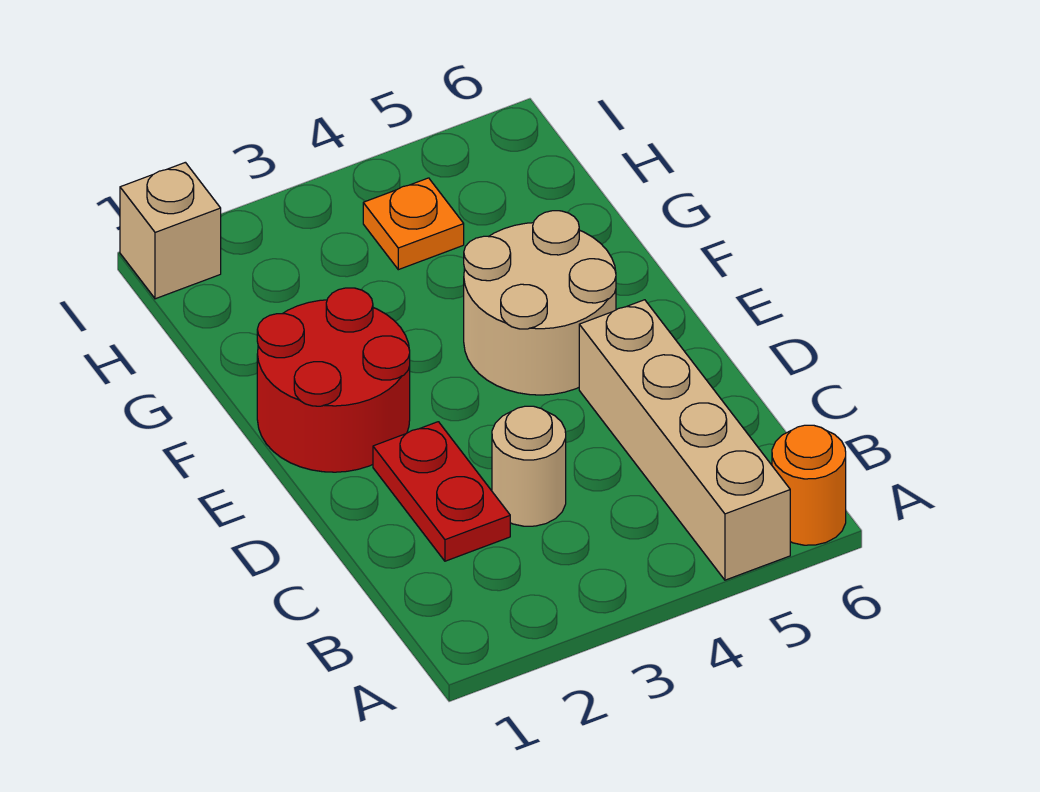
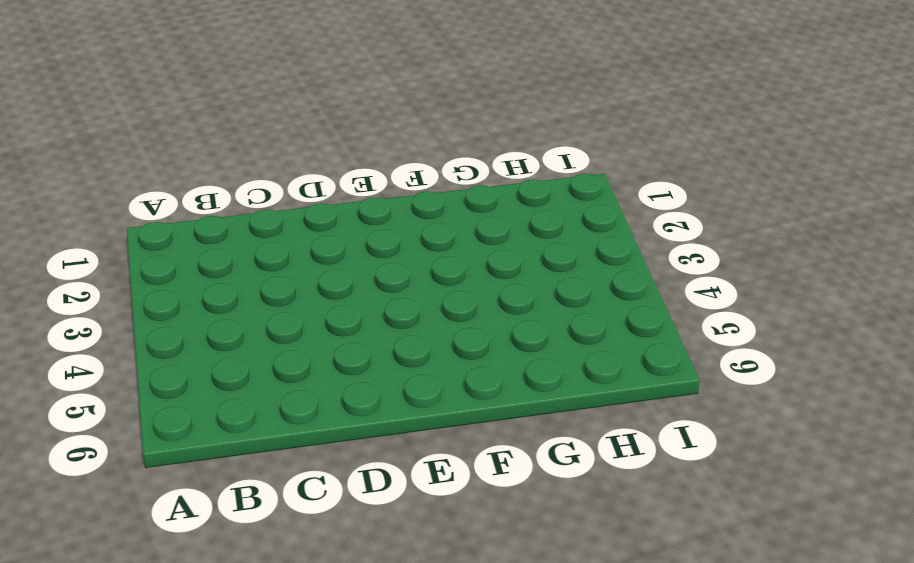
none -> tan brick A5:D5 level 1
none -> orange round brick A6 level 1

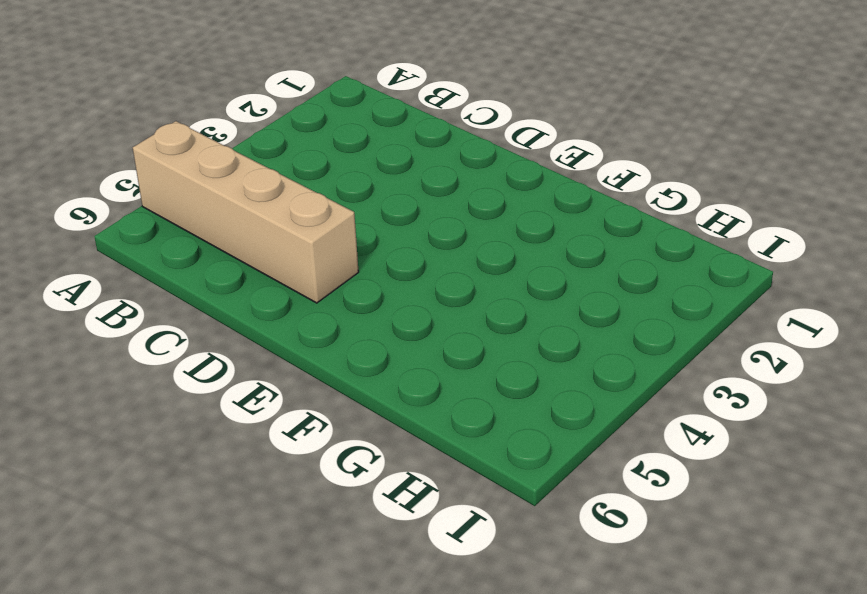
none -> orange round brick A6 level 1
none -> red plate C2:D2 level 1

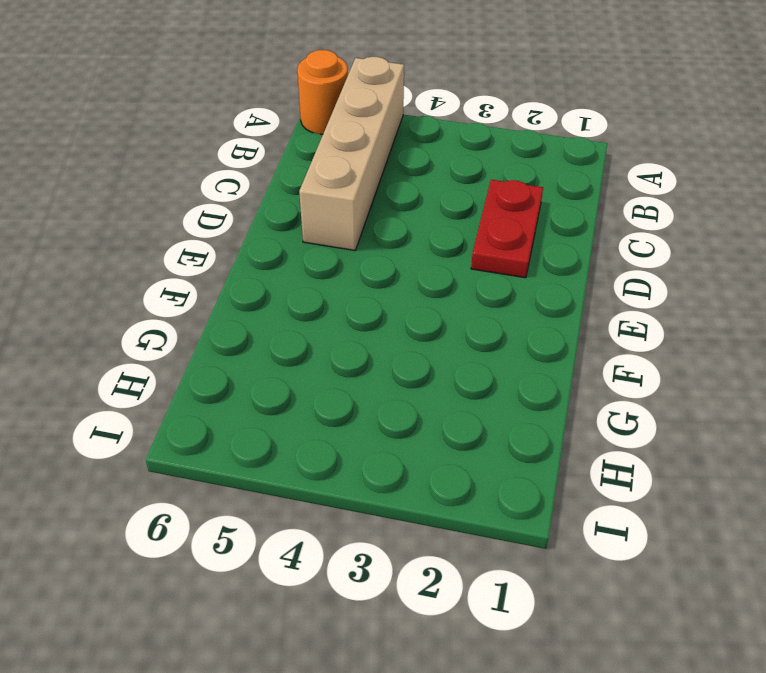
none -> tan round brick C3 level 1
none -> red round brick E1:F2 level 1

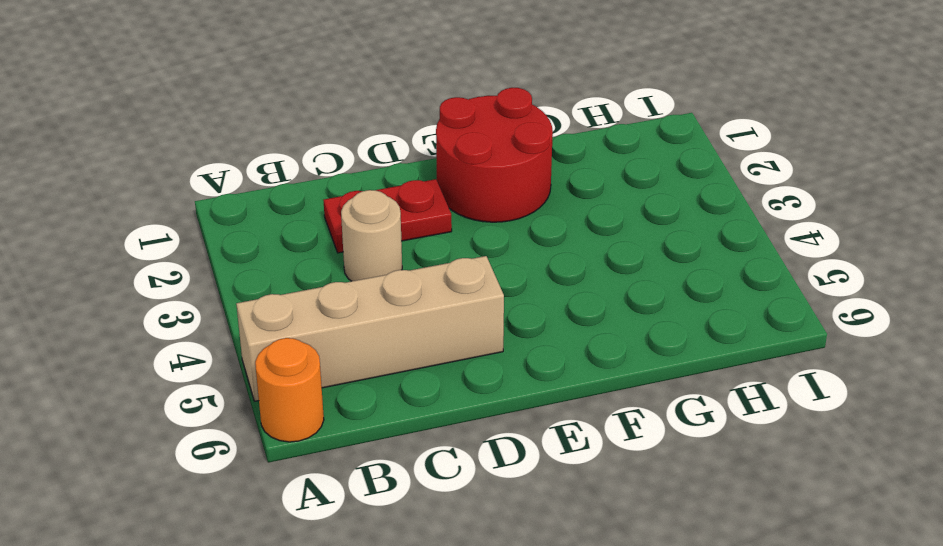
none -> tan round brick E4:F5 level 1
none -> orange plate H4 level 1

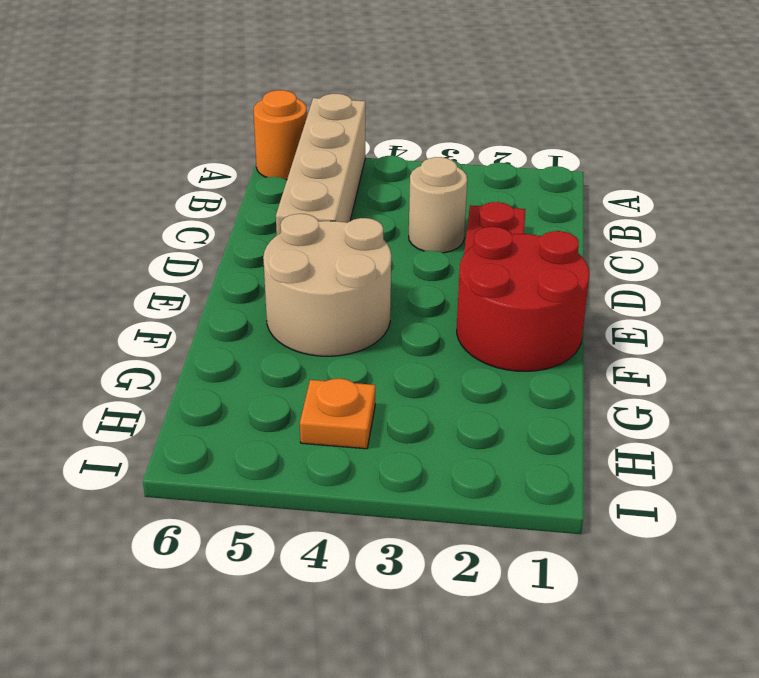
none -> tan brick I1 level 1

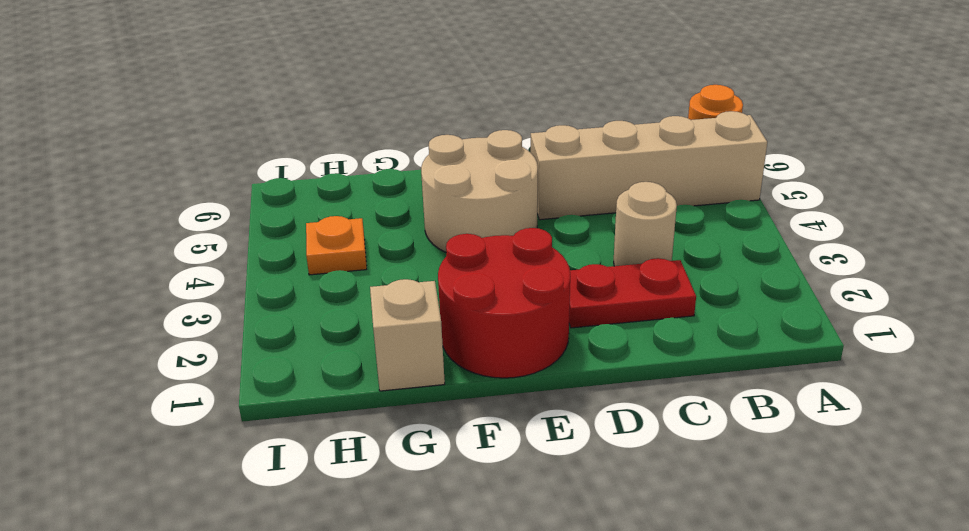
tan brick G1 level 1 -> tan brick I1 level 1

